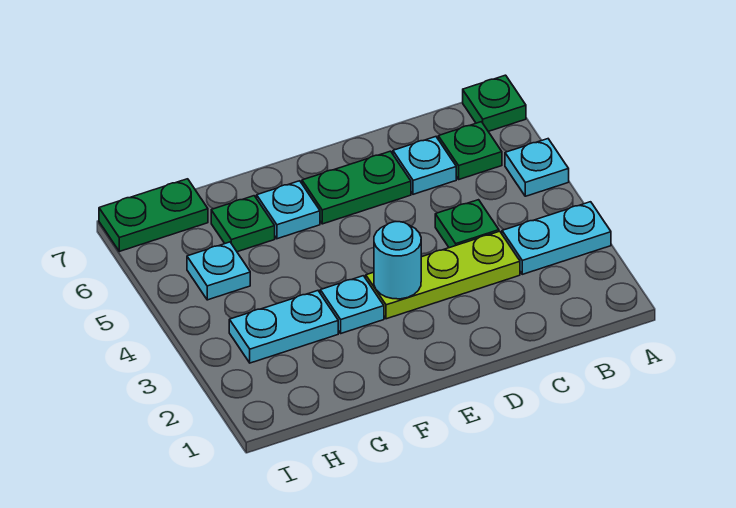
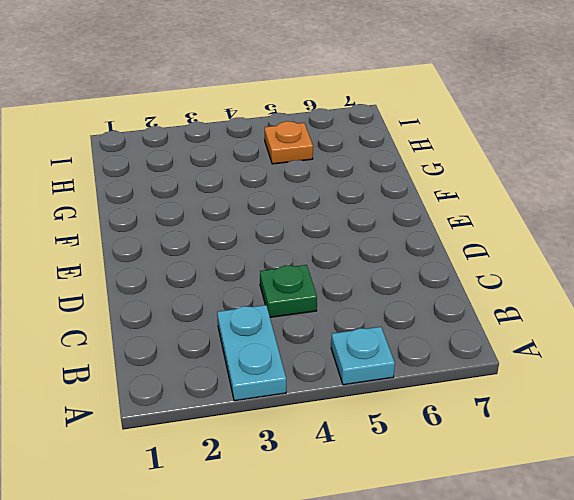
orange plate H5 level 1 -> cyan plate H5 level 1
none -> green plate A7 level 1
none -> green plate B6 level 1
none -> lime plate C3:E3 level 1

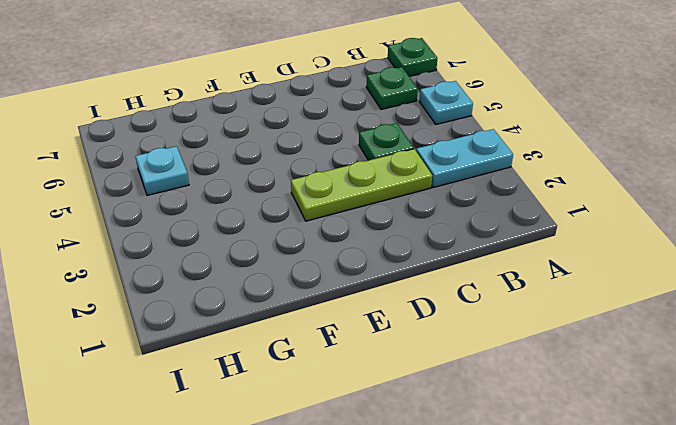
none -> cyan plate C6 level 1
none -> green plate D6:E6 level 1
none -> cyan plate F3 level 1

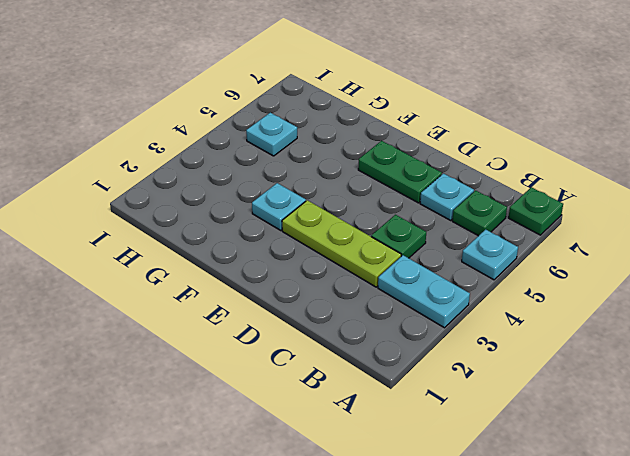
none -> cyan plate F6 level 1
none -> cyan plate G3:H3 level 1
none -> green plate G6 level 1

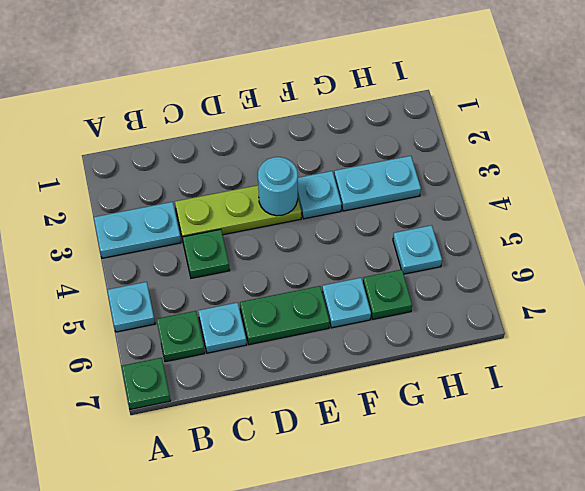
none -> green plate H7:I7 level 1

